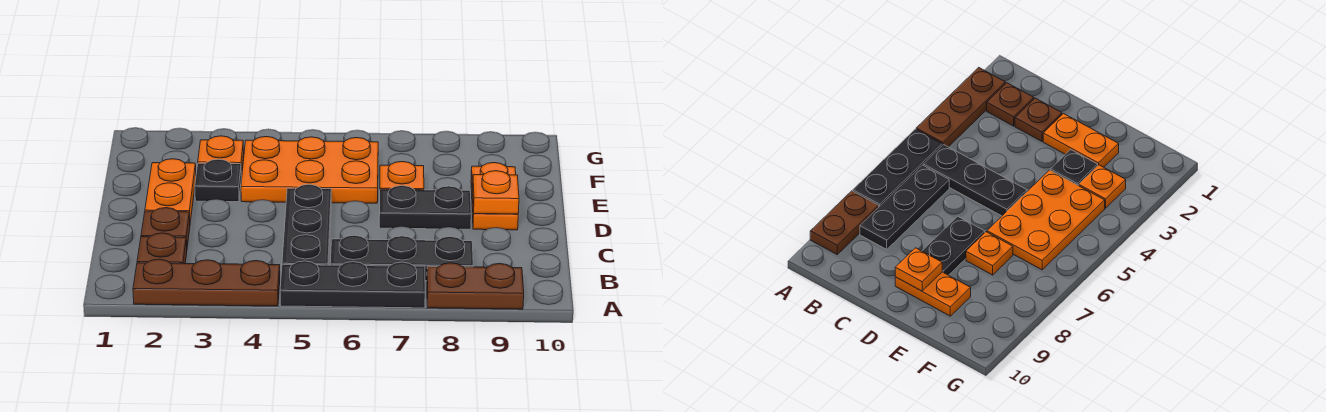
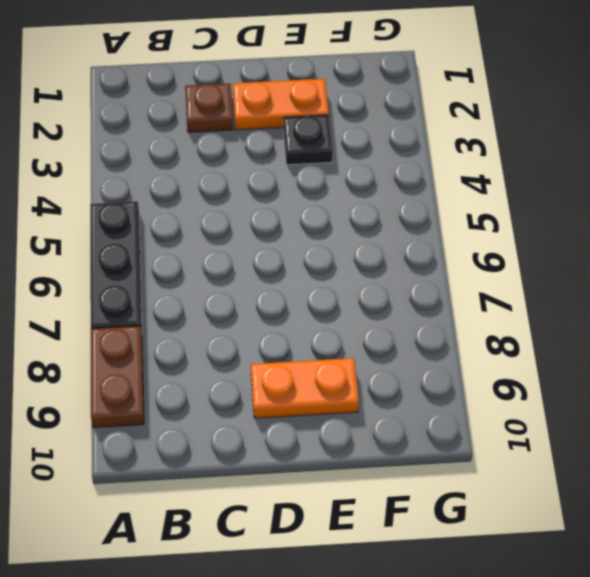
none -> brown plate A2:A4 level 1
none -> brown plate B2 level 1
none -> black plate B5:D5 level 1

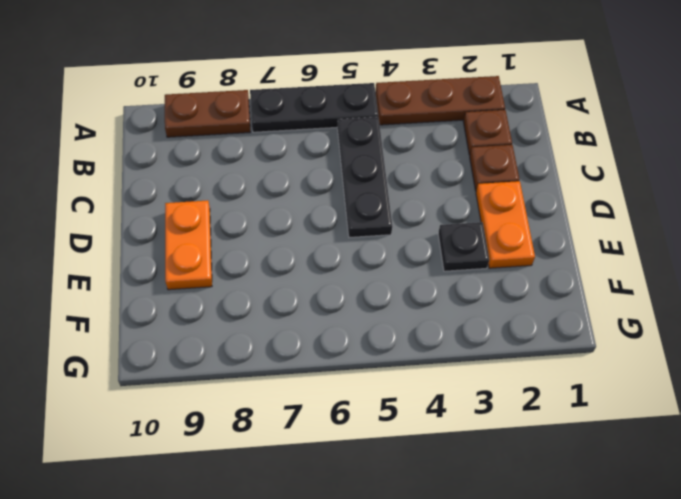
none -> black plate B6:B8 level 1
none -> black plate D7:D8 level 1
none -> orange plate E4:F6 level 1

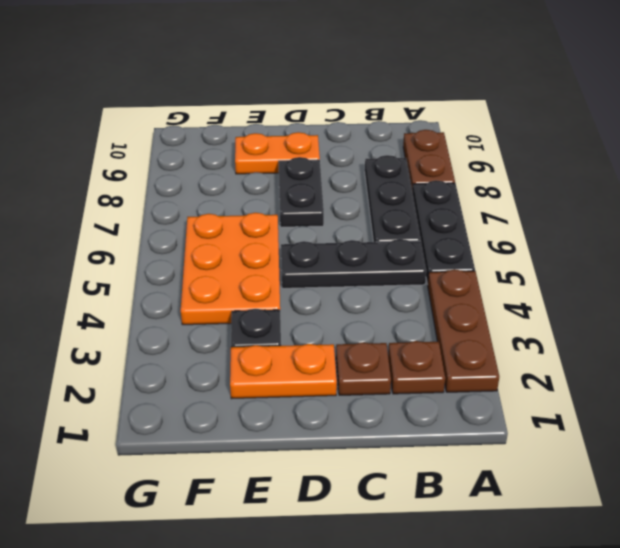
none -> orange plate E7 level 1
none -> orange plate F3 level 1
none -> orange plate D9 level 2

